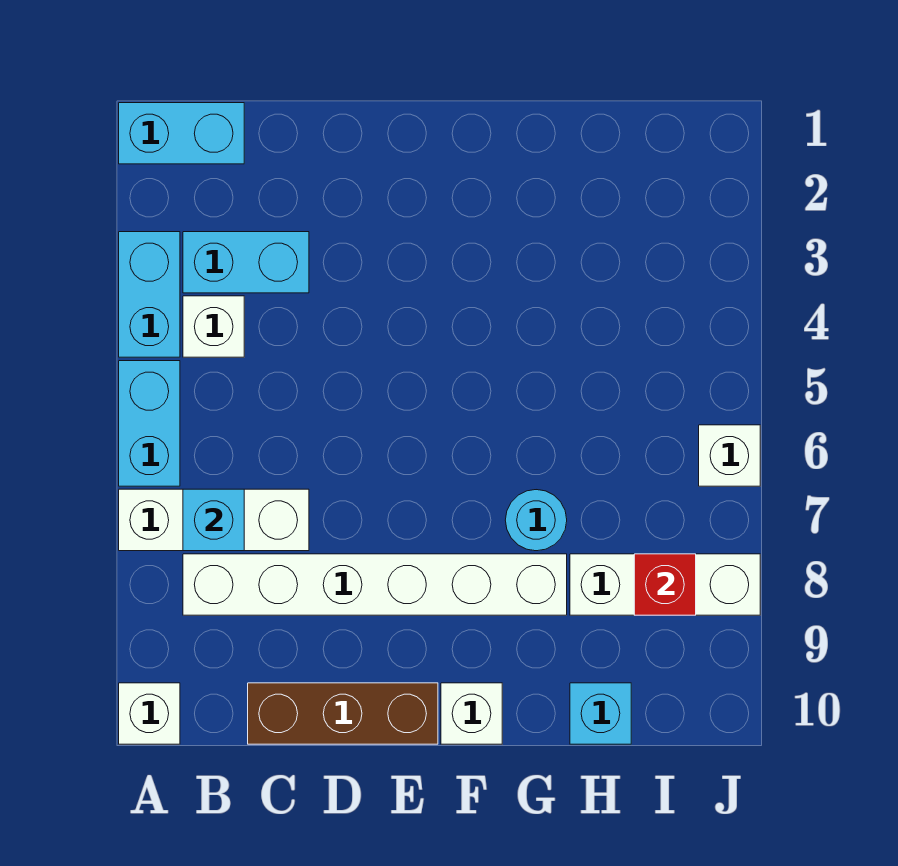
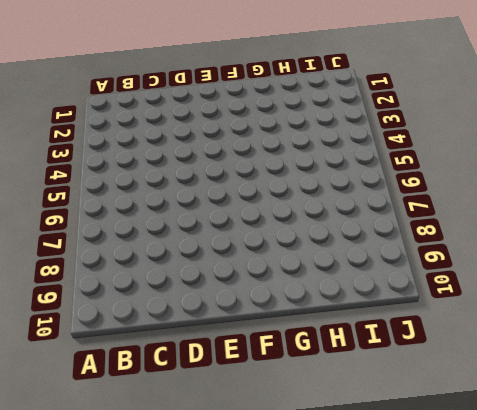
none -> cyan brick A1:B1 level 1
none -> cyan brick A3:A4 level 1
none -> cyan brick A5:A6 level 1

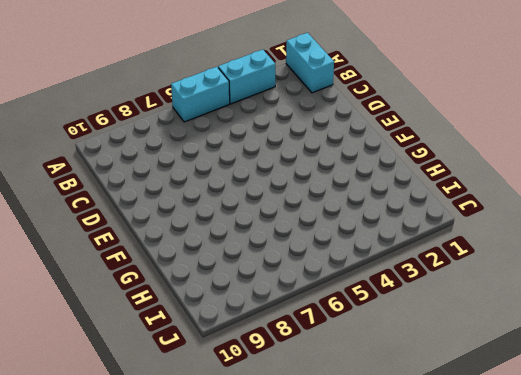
none -> white brick A7:C7 level 1
none -> white brick A10 level 1
none -> cyan brick B3:C3 level 1

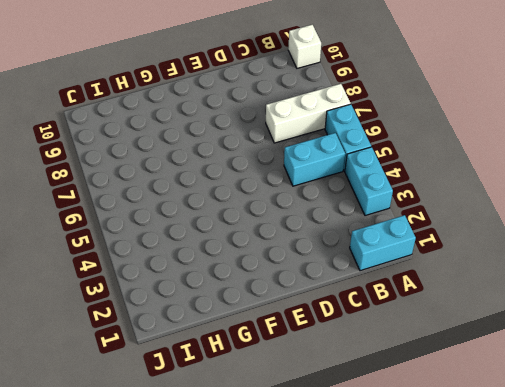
cyan brick B5:C5 level 1 -> cyan brick B3:C3 level 1
none -> white brick B4 level 1
none -> white brick B8:G8 level 1
none -> brown brick C10:E10 level 1

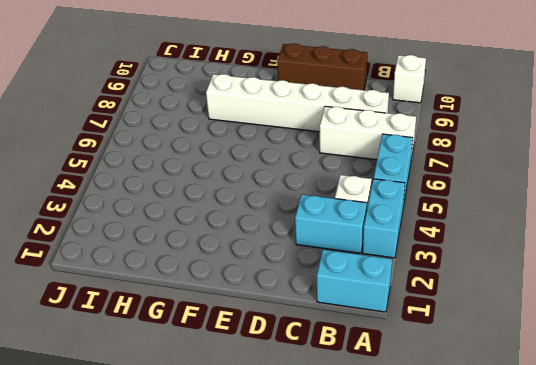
none -> white brick F10 level 1
none -> cyan round brick G7 level 1
none -> white brick H8:J8 level 1

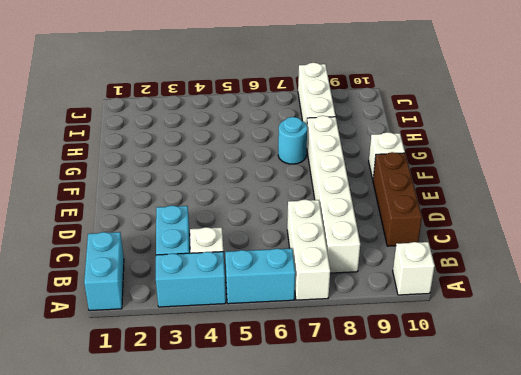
none -> cyan brick H10 level 1
none -> white brick J6 level 1
none -> cyan brick B7 level 2

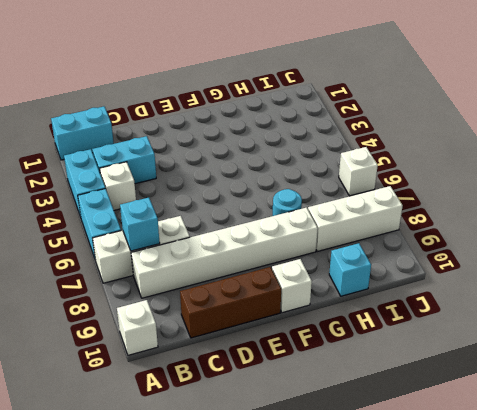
none -> red brick I8 level 2

